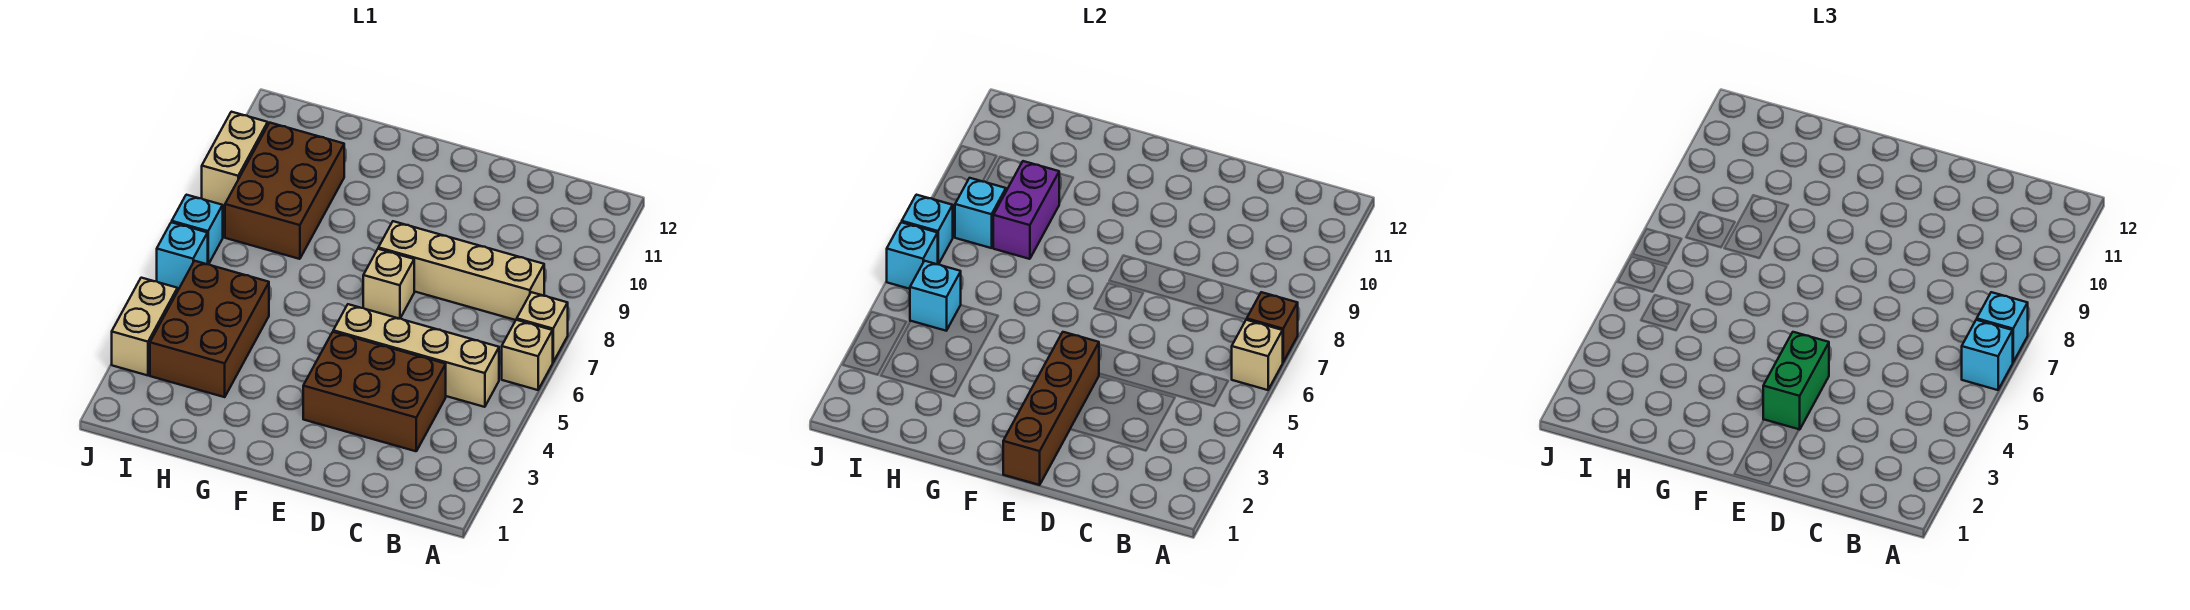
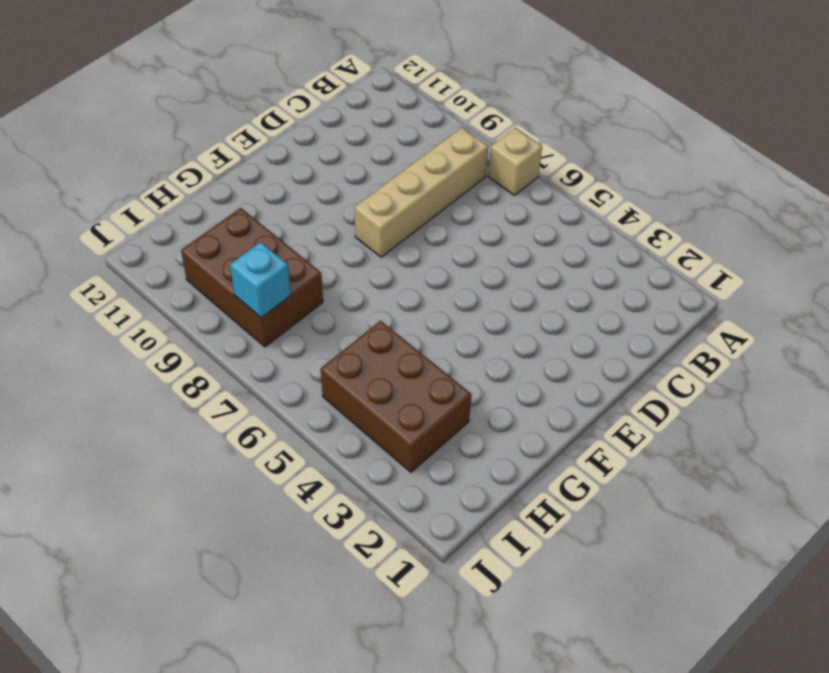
none -> tan brick A6 level 1
none -> tan brick B5:E5 level 1
none -> brown brick C3:E4 level 1

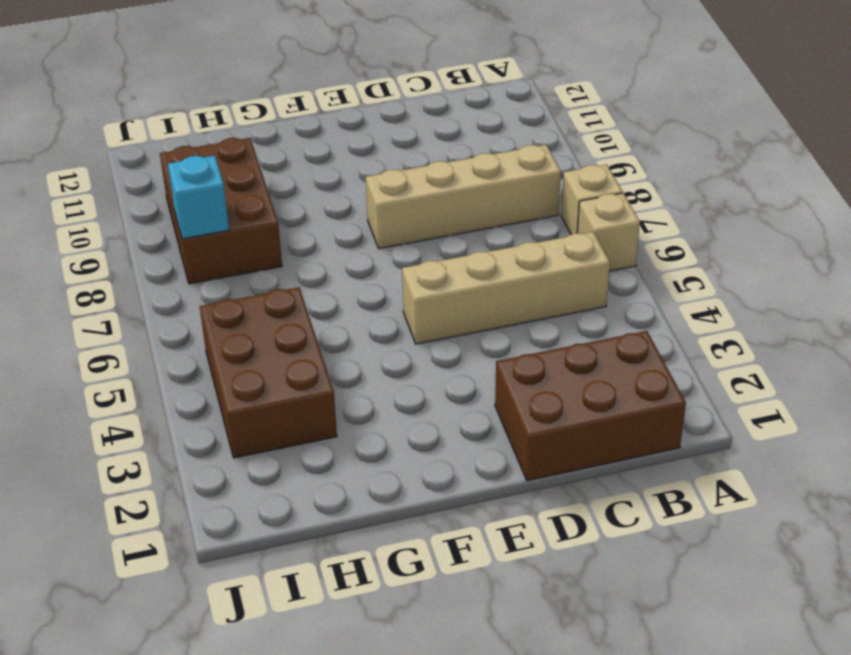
brown brick B1:D2 level 1 -> brown brick C3:E4 level 1
none -> tan brick E7 level 1
none -> tan brick J3:J4 level 1
none -> cyan brick J6 level 1

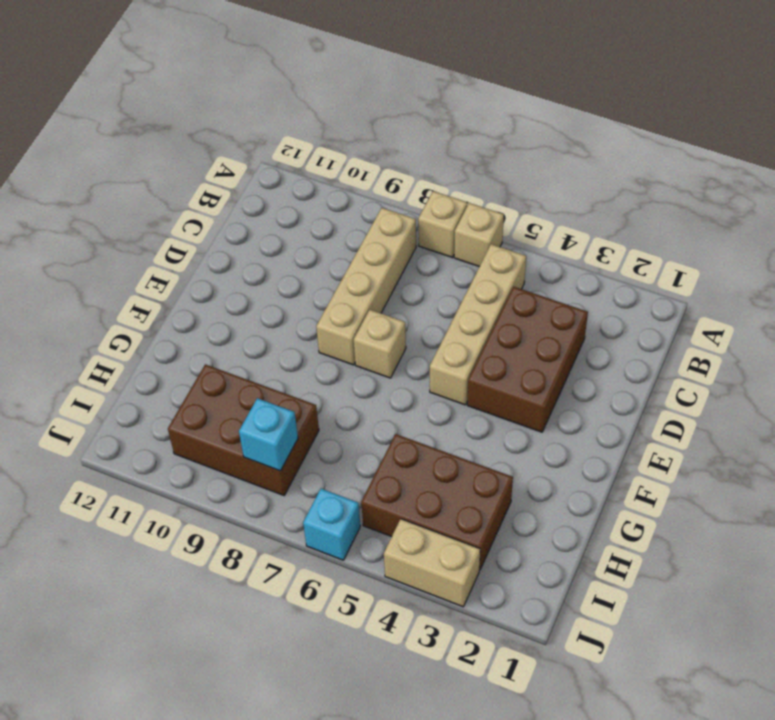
none -> cyan brick J7 level 1
none -> tan brick J9:J10 level 1
none -> tan brick A6 level 2

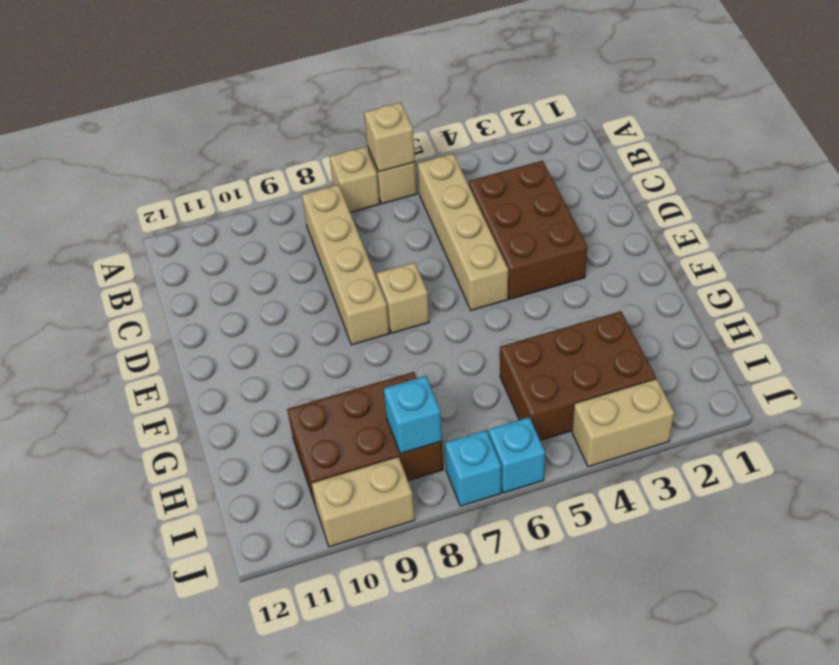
none -> brown brick A7 level 2
none -> brown brick E1:E4 level 2
none -> purple brick H8:H9 level 2

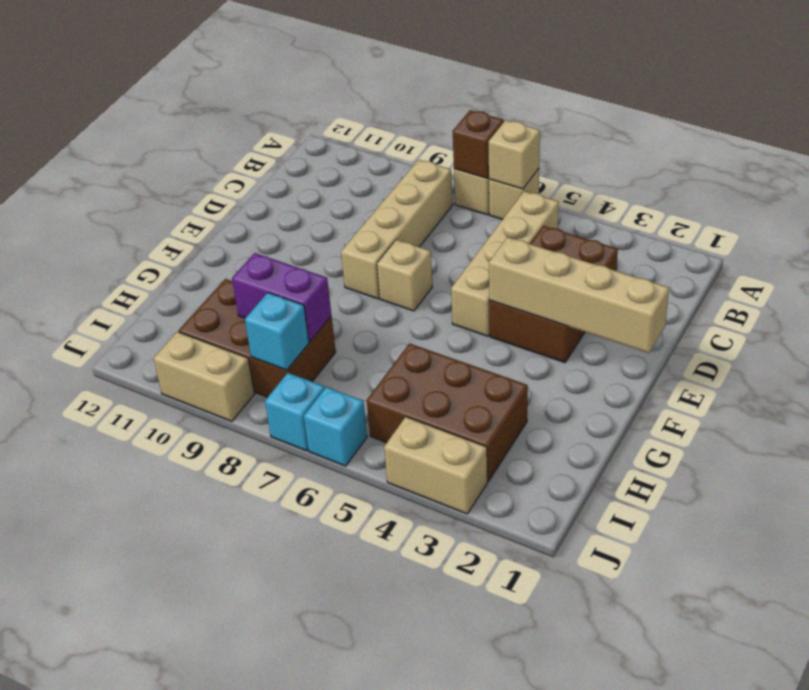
tan brick E1:E4 level 2 -> brown brick E1:E4 level 2
none -> cyan brick I5 level 2
none -> cyan brick J6 level 2
none -> cyan brick J7 level 2

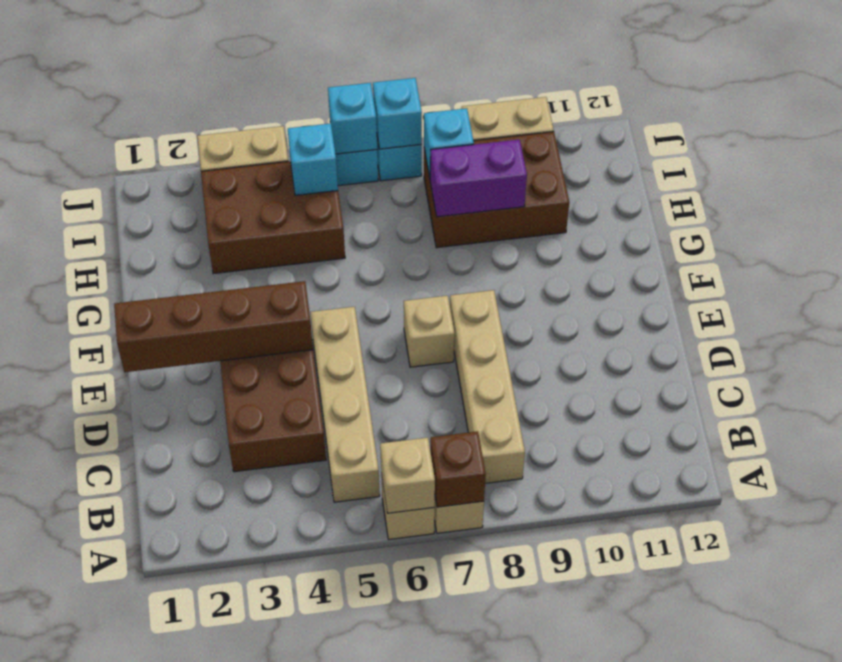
none -> cyan brick A6 level 3
none -> cyan brick A7 level 3
none -> green brick E3:E4 level 3

